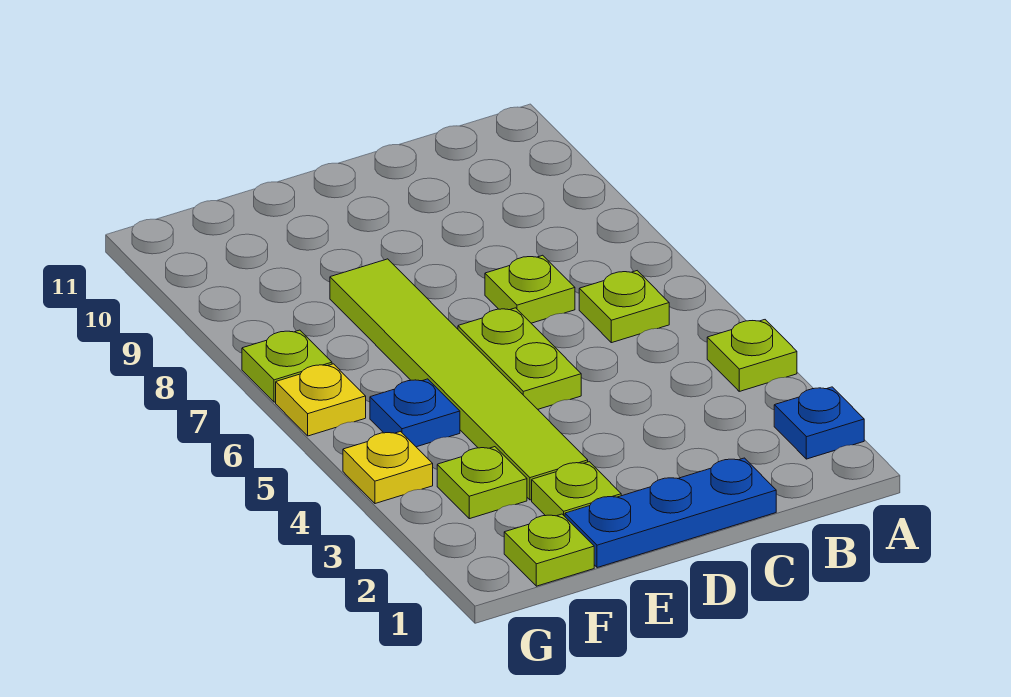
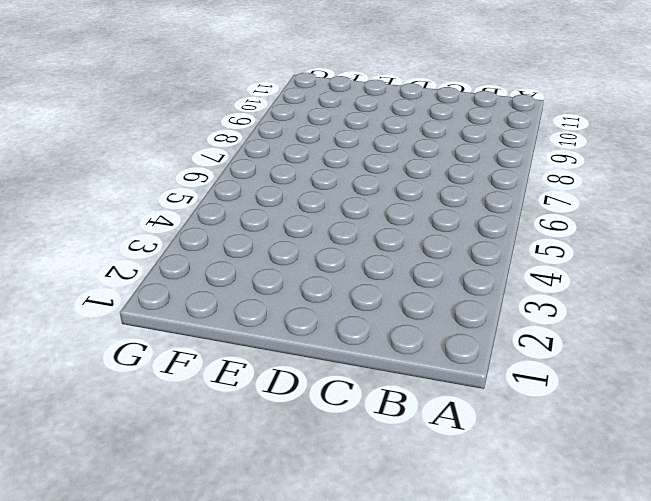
none -> blue plate A2 level 1
none -> lime plate A4 level 1
none -> lime plate B6 level 1

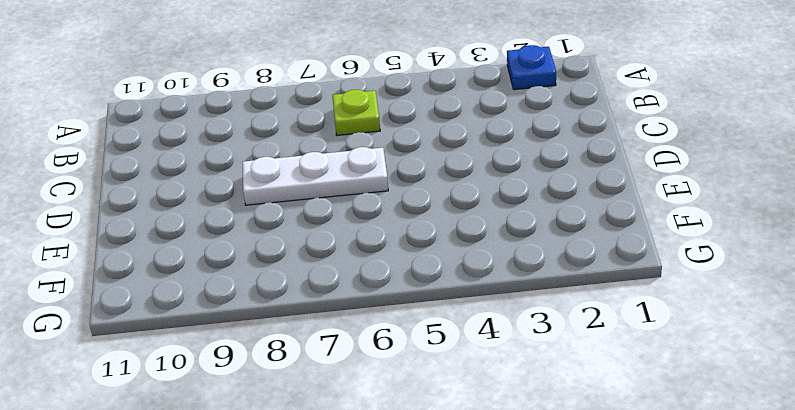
white plate D6:D8 level 1 -> lime plate D5:D6 level 1
none -> lime plate A4 level 1
none -> blue plate C1:E1 level 1
none -> lime plate C7 level 1

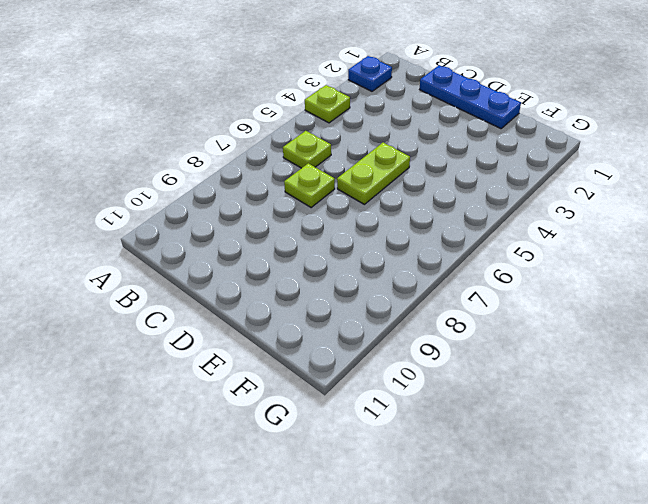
none -> lime plate E2 level 1
none -> lime tile E3:E8 level 1
none -> lime plate F1 level 1

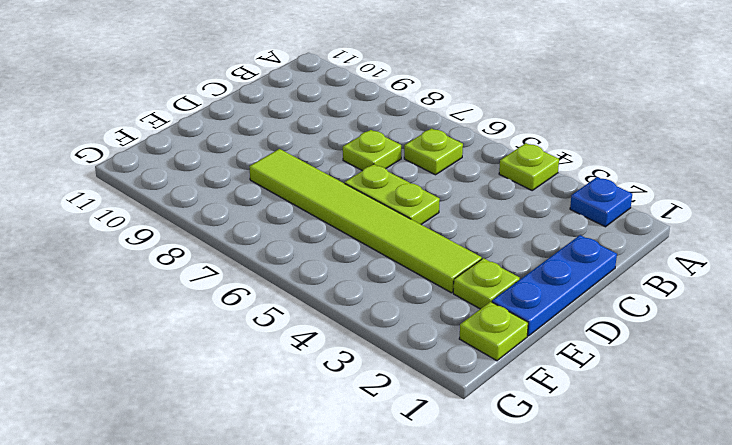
none -> lime plate F3 level 1
none -> blue plate F5 level 1
none -> yellow plate G4 level 1

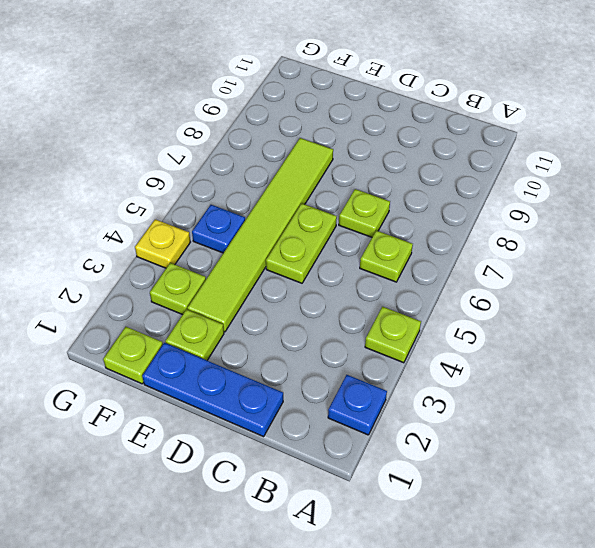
none -> yellow plate G6 level 1
none -> lime plate G7 level 1

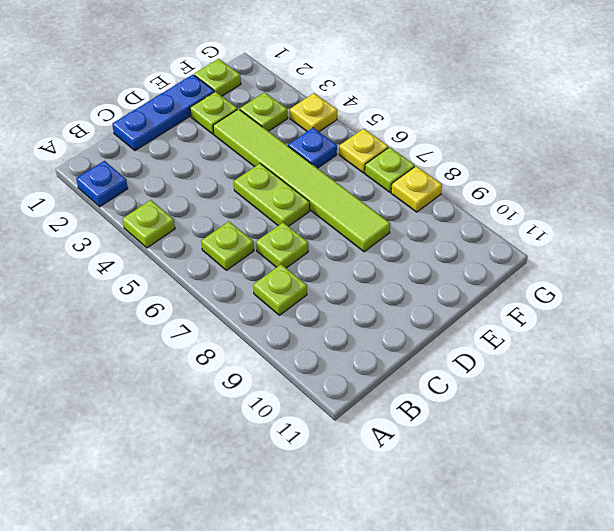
lime plate B8 level 1 -> none
yellow plate G8 level 1 -> none

